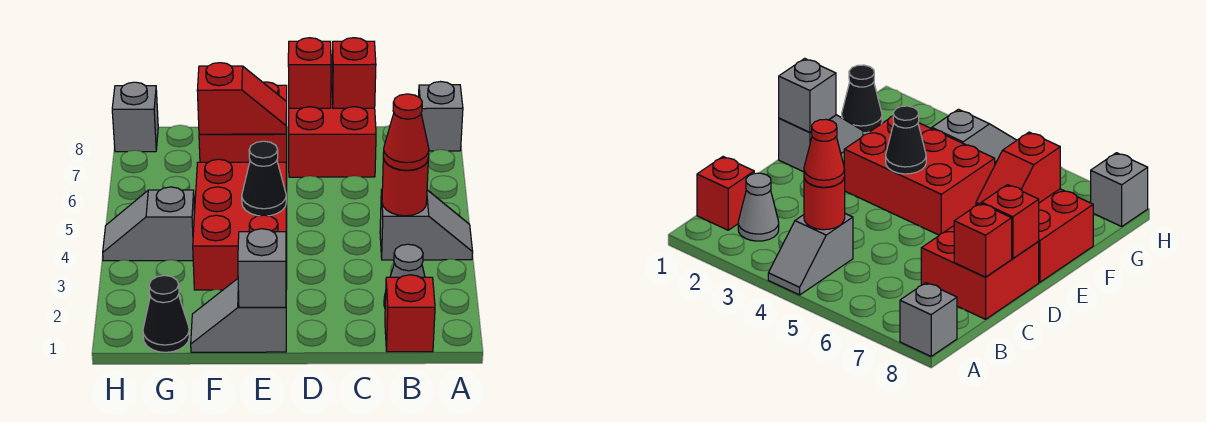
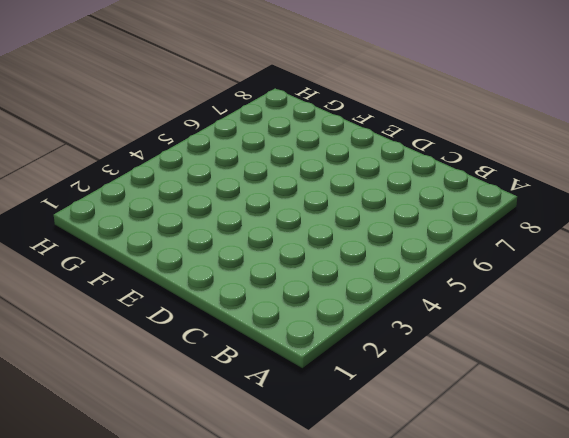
none -> grey slope A4:B4 level 1 top B
none -> grey brick A8 level 1
none -> red brick B1 level 1

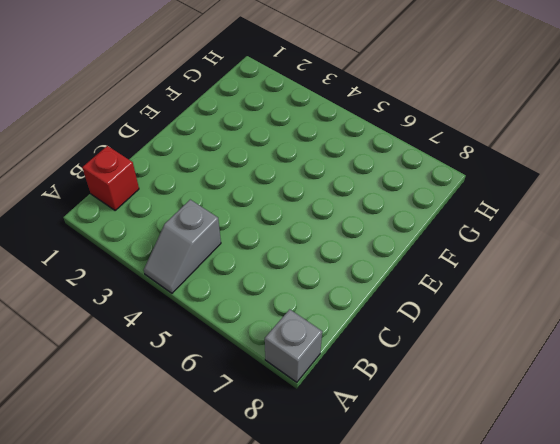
none -> grey cone B2 level 1
none -> red brick C7:D8 level 1
none -> grey slope E1:F1 level 1 top E

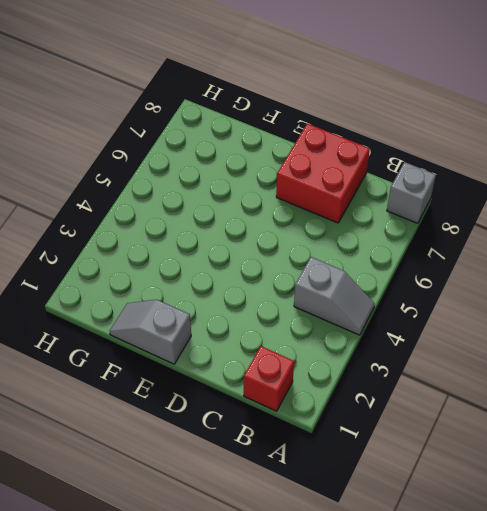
none -> grey cone B2 level 1
none -> red brick E3:F5 level 1
none -> red brick E7:F8 level 1

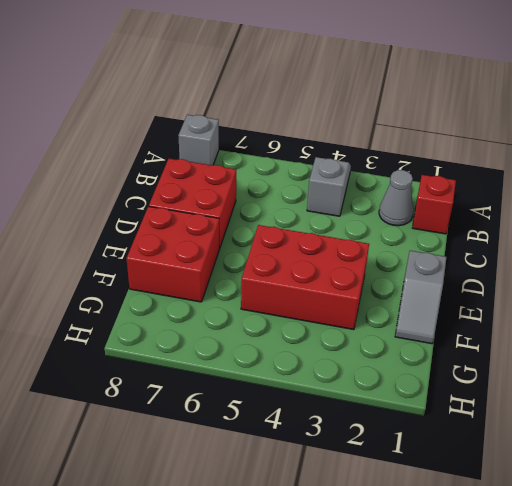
none -> black cone G1 level 1
none -> grey slope G4:H4 level 1 top G
none -> grey brick H8 level 1

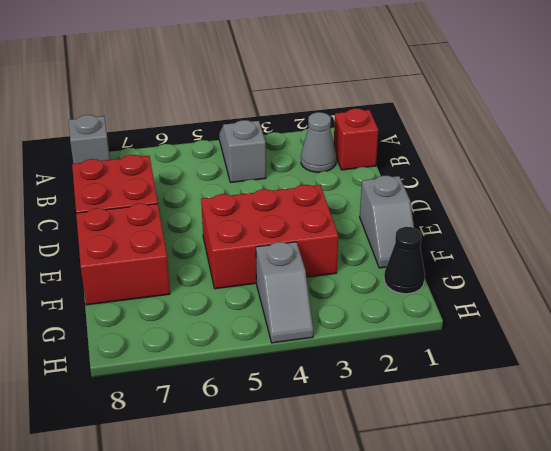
none -> grey brick H8 level 1
none -> red round brick B4 level 2
none -> red brick C8 level 2

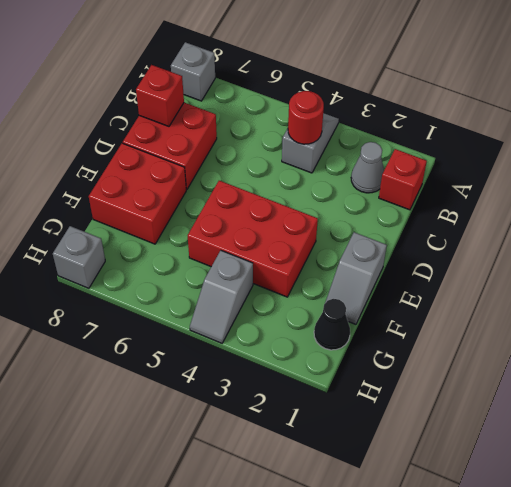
none -> red brick D8 level 2
none -> grey brick E1 level 2
none -> black cone E4 level 2

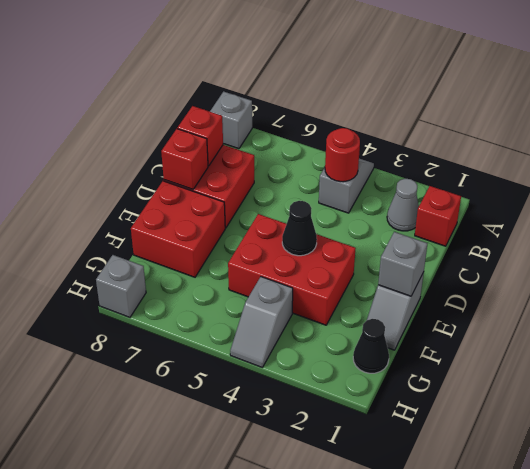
none -> red slope E7:F7 level 2 top F
none -> red cone B4 level 3

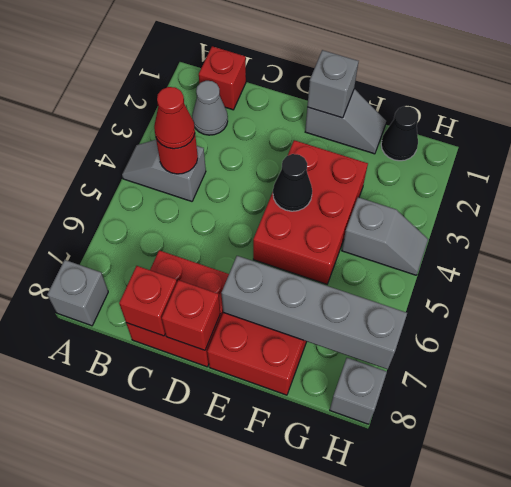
grey brick E7:H7 level 2 -> red slope E7:F7 level 2 top F

